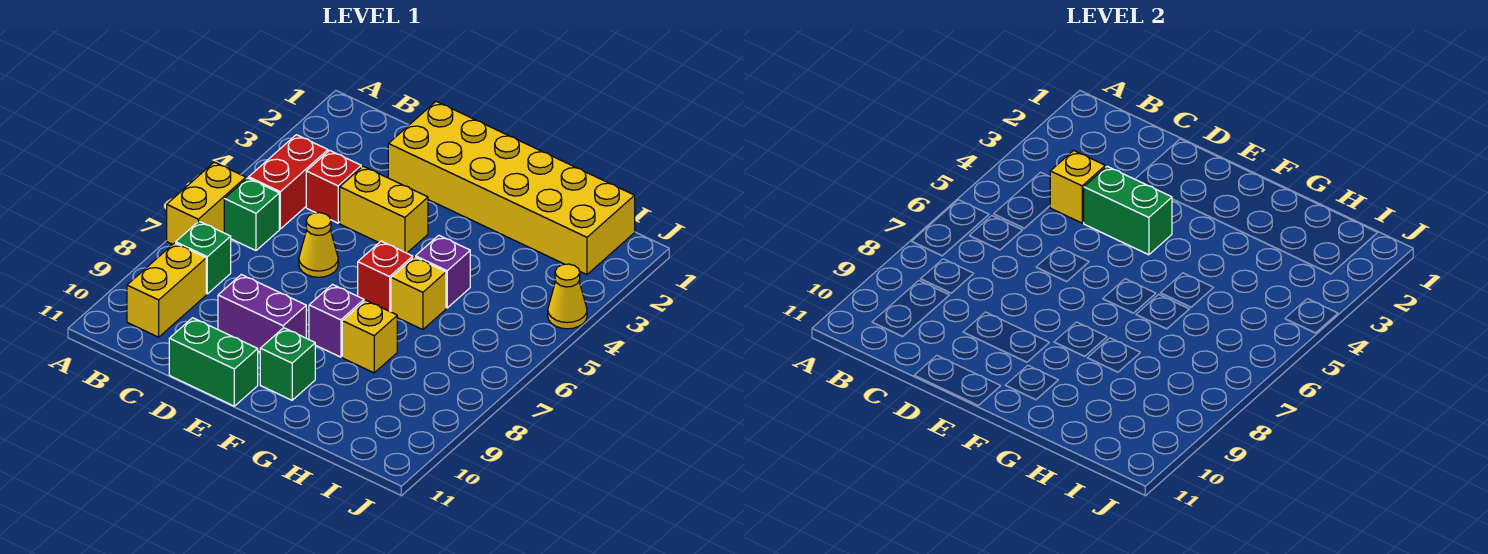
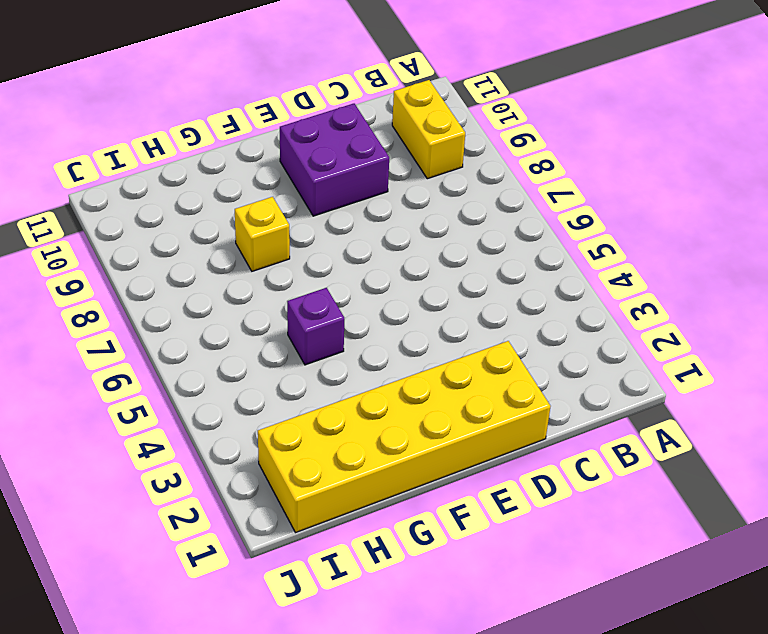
purple brick D9:E10 level 1 -> purple brick D9:E9 level 1
none -> yellow brick A6:A7 level 1
none -> red brick B4:B5 level 1
none -> green brick B6 level 1

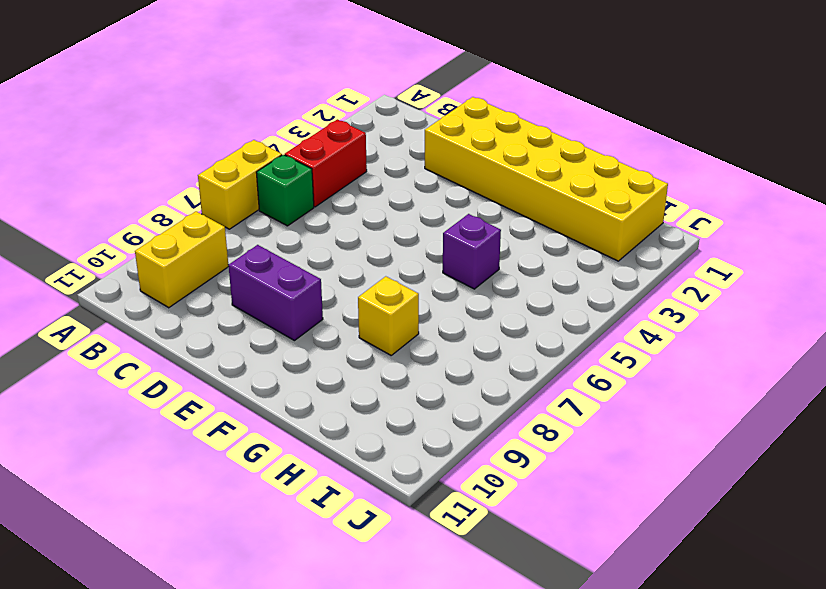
none -> green brick B8 level 1
none -> red brick C4 level 1
none -> yellow brick D4:E4 level 1

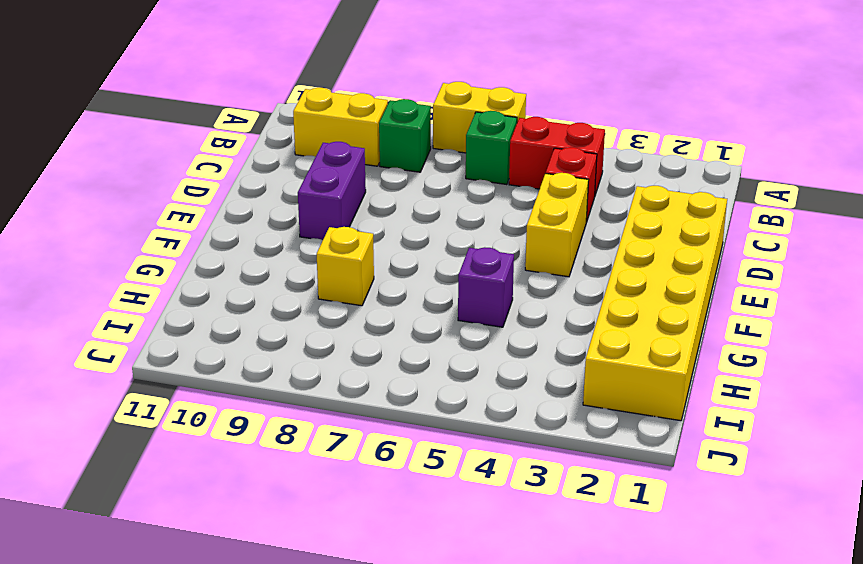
none -> yellow cone D6 level 1
none -> green brick D11:E11 level 1
none -> red brick F6 level 1

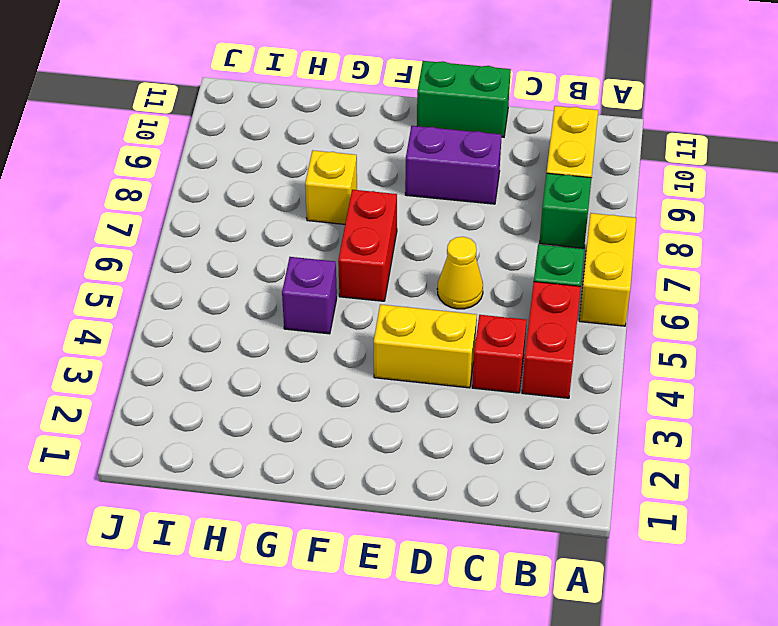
red brick F6:F7 level 1 -> red brick F6 level 1
none -> yellow brick D1:I2 level 1
none -> purple brick F8 level 1
none -> green brick F10 level 1

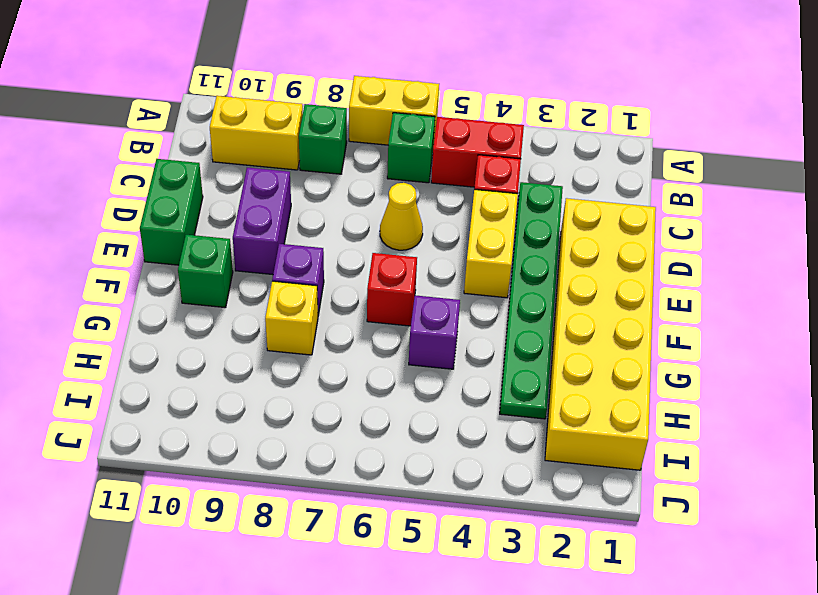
green plate C3:H3 level 1 -> none
none -> yellow brick G6 level 1
none -> yellow cone J4 level 1
none -> yellow brick C4 level 2

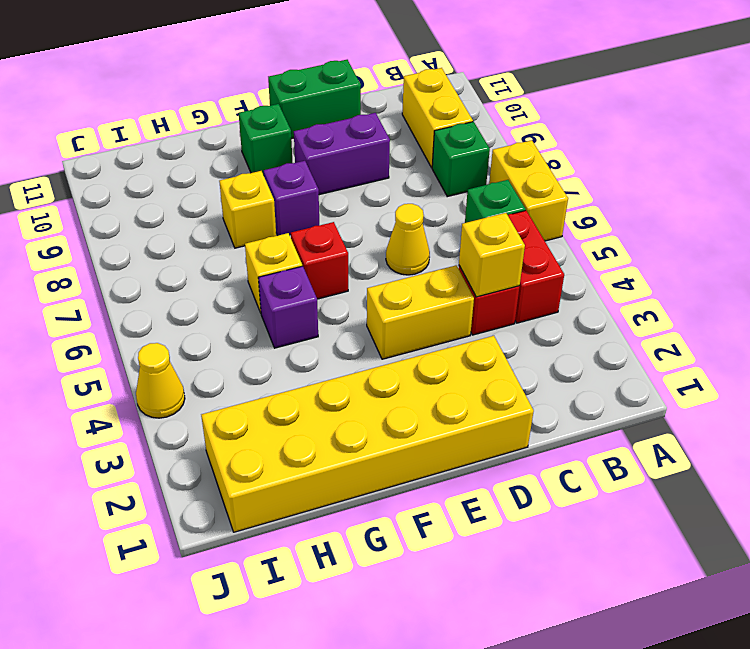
none -> green brick D4:E4 level 2

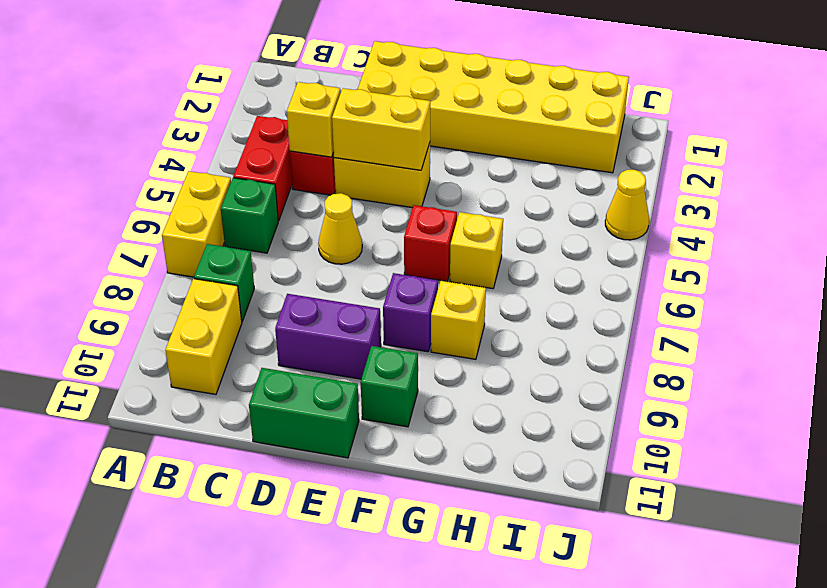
yellow brick D4:E4 level 2 -> green brick D4:E4 level 2
none -> purple brick G5 level 1

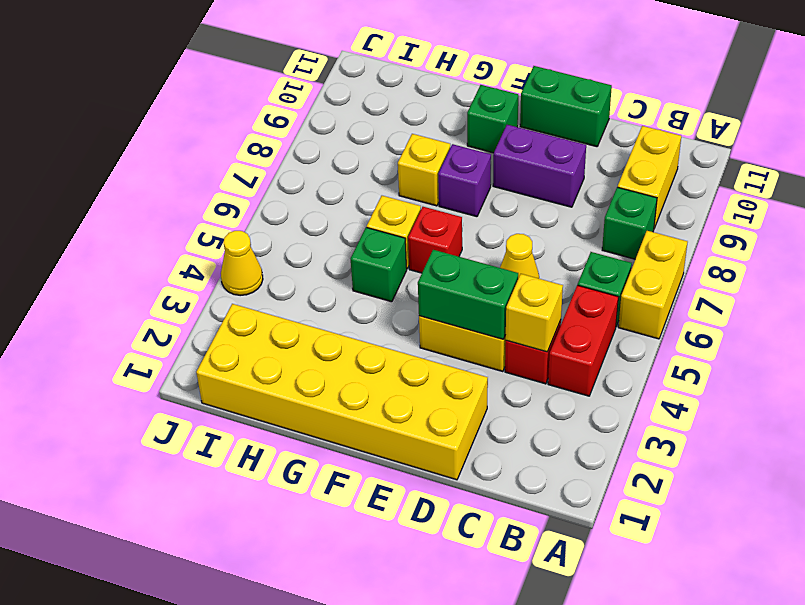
green brick G5 level 1 -> purple brick G5 level 1

